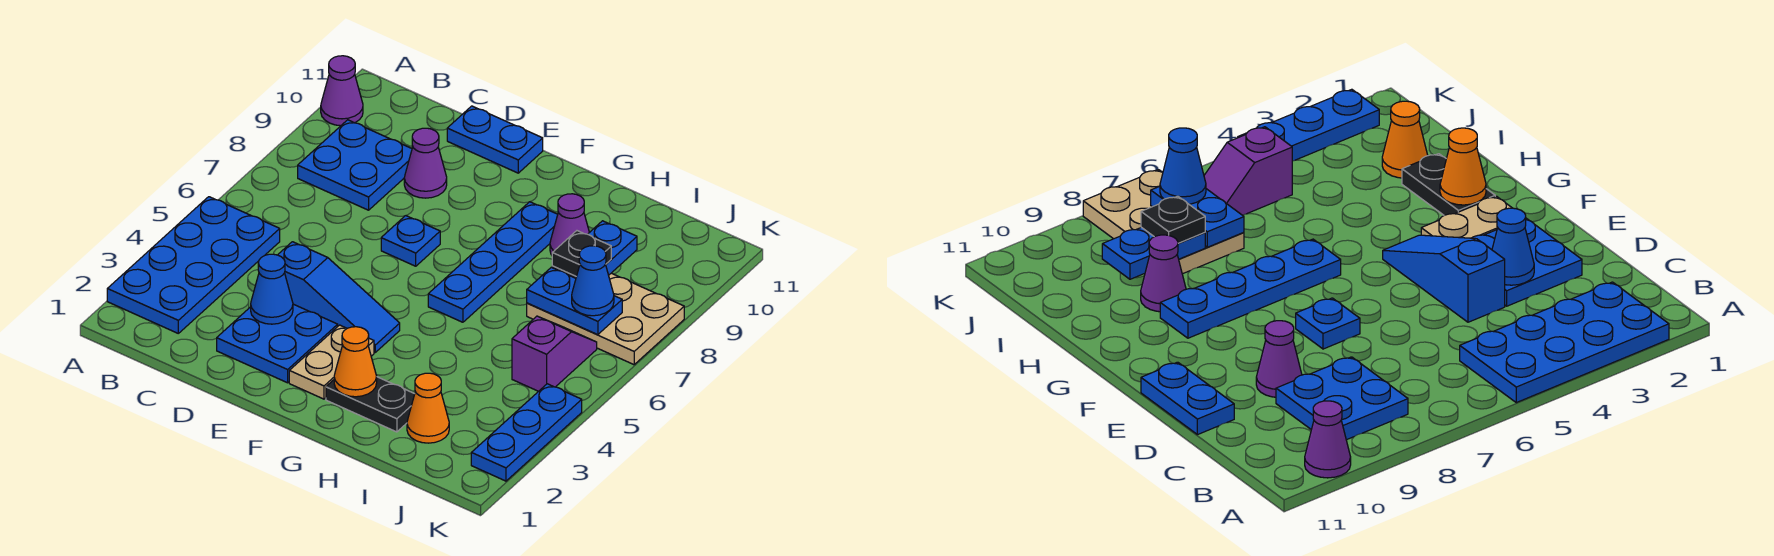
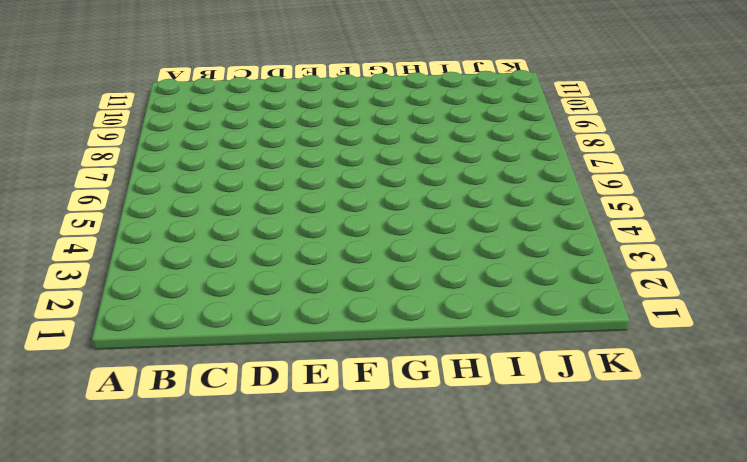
none -> blue plate A2:B5 level 1
none -> purple cone A10 level 1
none -> blue plate B8:C9 level 1

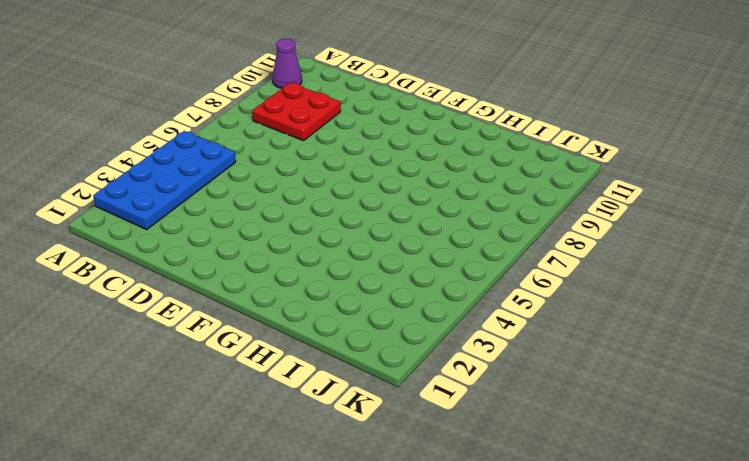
red plate B8:C9 level 1 -> blue plate B8:C9 level 1
none -> blue plate D2:E3 level 1
none -> blue slope D4:F4 level 1 top D
none -> purple cone D9 level 1

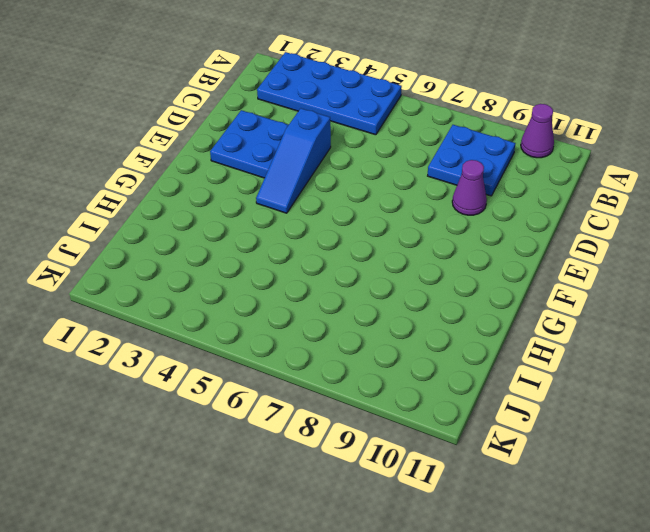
none -> blue plate D11:E11 level 1
none -> blue plate E7 level 1
none -> tan plate F2:F3 level 1

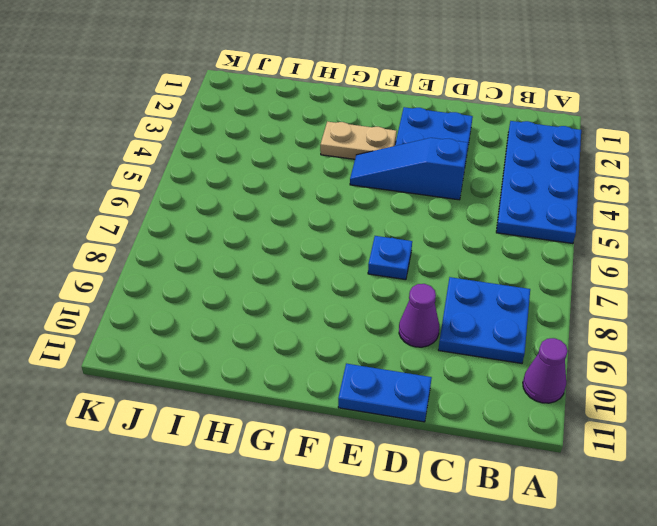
tan plate F3:G3 level 1 -> tan plate F2:F3 level 1
none -> black plate G2:H2 level 1
none -> blue plate G6:G9 level 1
none -> purple cone H9 level 1

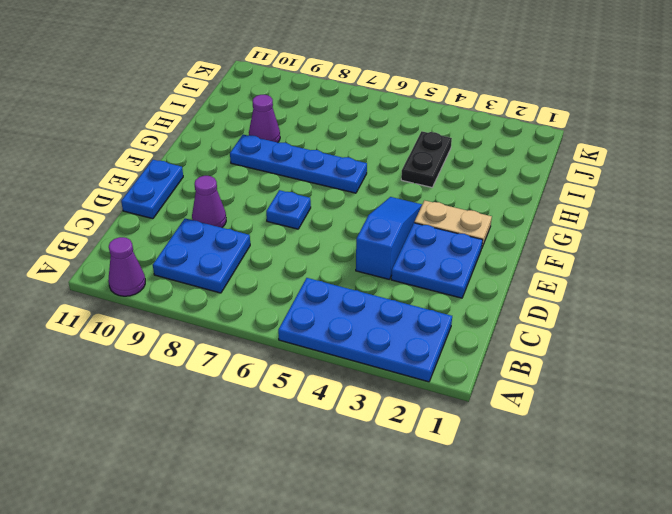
black plate H4:I4 level 1 -> black plate G2:H2 level 1
none -> orange cone I2 level 1
none -> tan plate I7:K8 level 1
none -> purple slope J5:J6 level 1 top 5

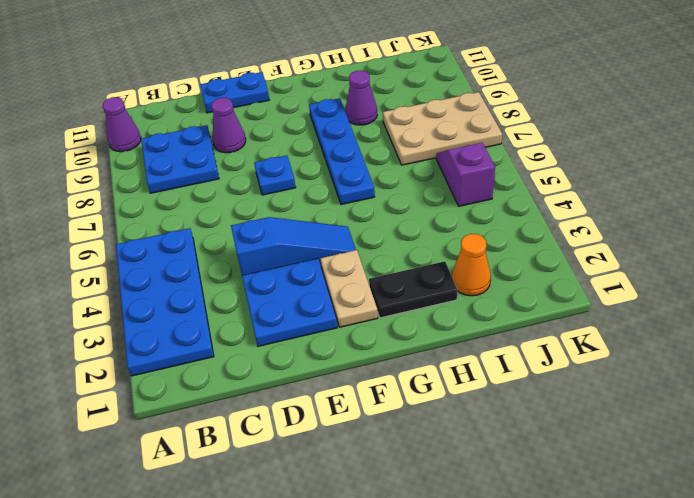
none -> blue plate K2:K4 level 1
none -> blue cone D3 level 2
none -> orange cone G2 level 2

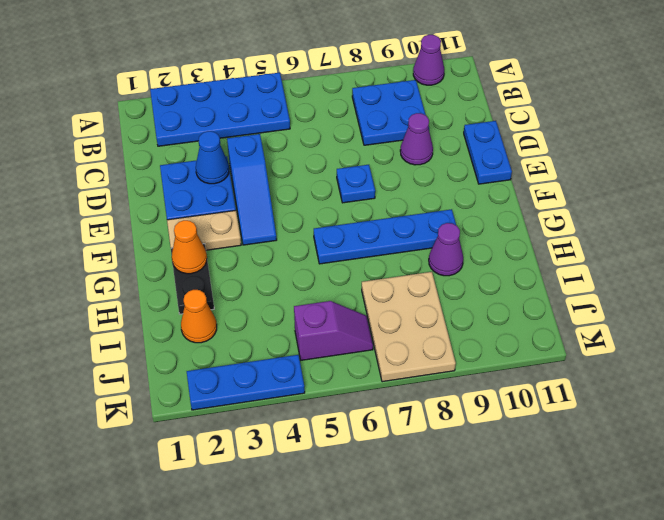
none -> blue plate I7:J7 level 2
none -> blue plate I8:I9 level 2
none -> black plate I8 level 3

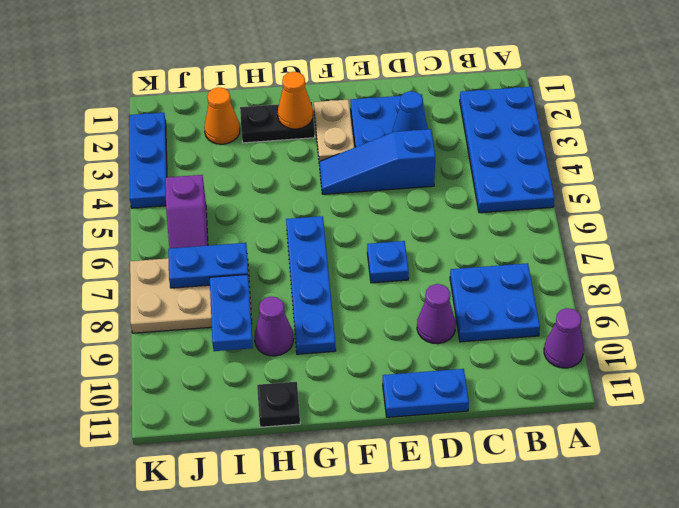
black plate H11 level 1 -> black plate I8 level 3
none -> blue cone J7 level 3

